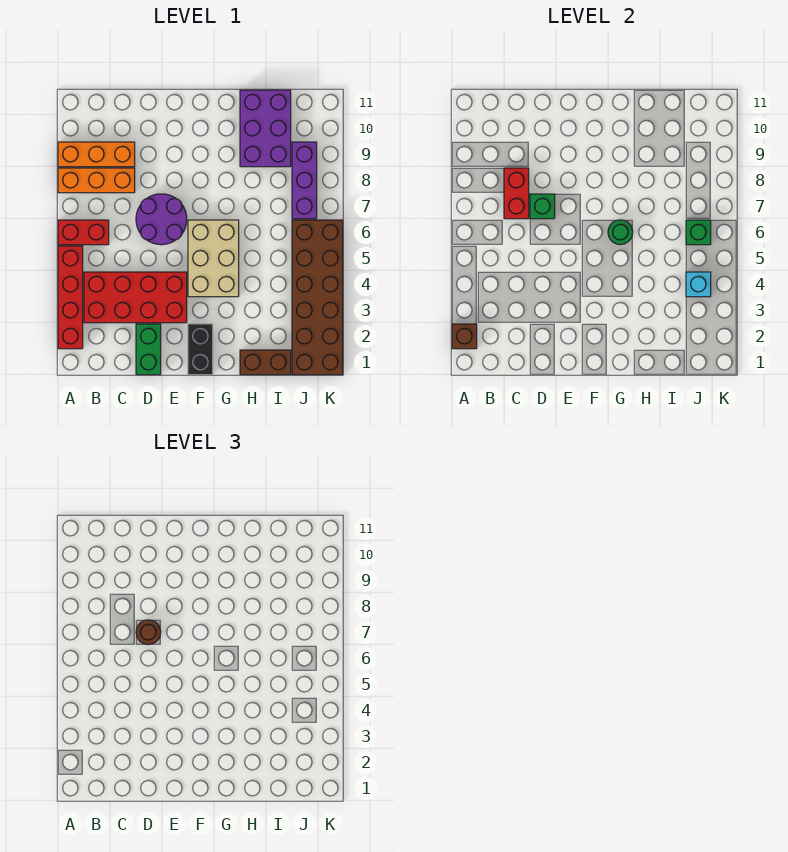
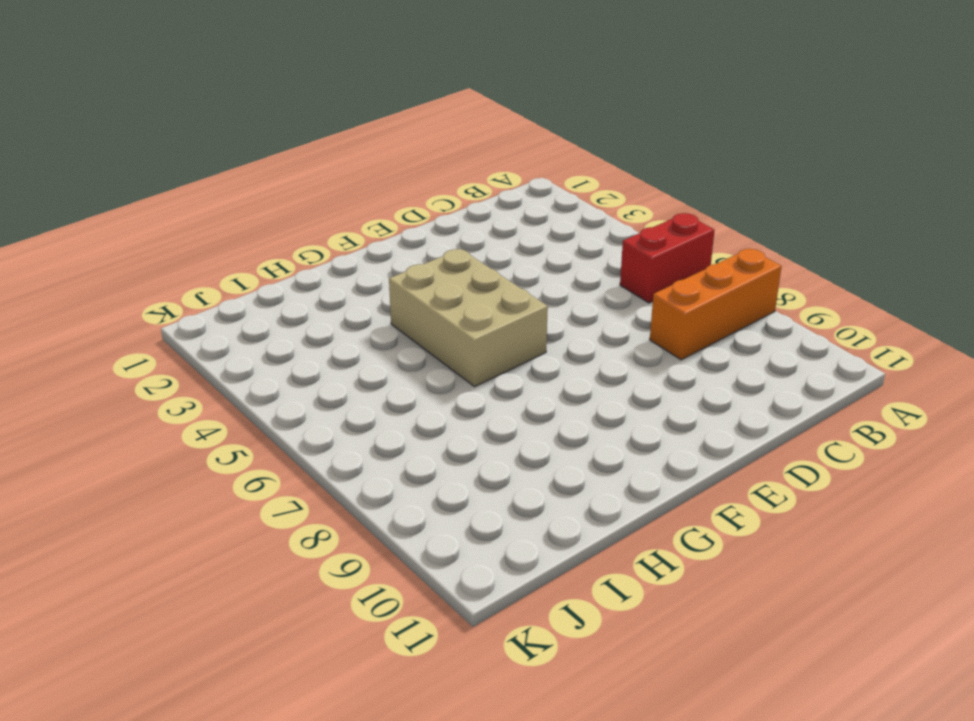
none -> red brick A2:A5 level 1
none -> orange brick A9:C9 level 1
none -> red brick B3:E4 level 1

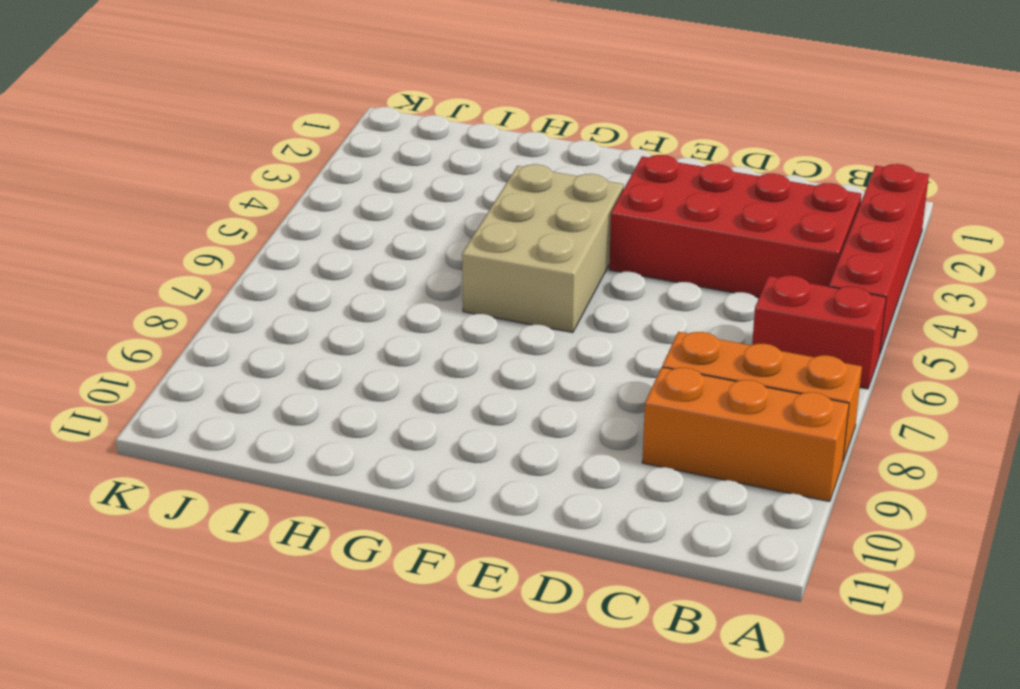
none -> green brick D1:D2 level 1
none -> purple round brick D6:E7 level 1
none -> black brick F1:F2 level 1

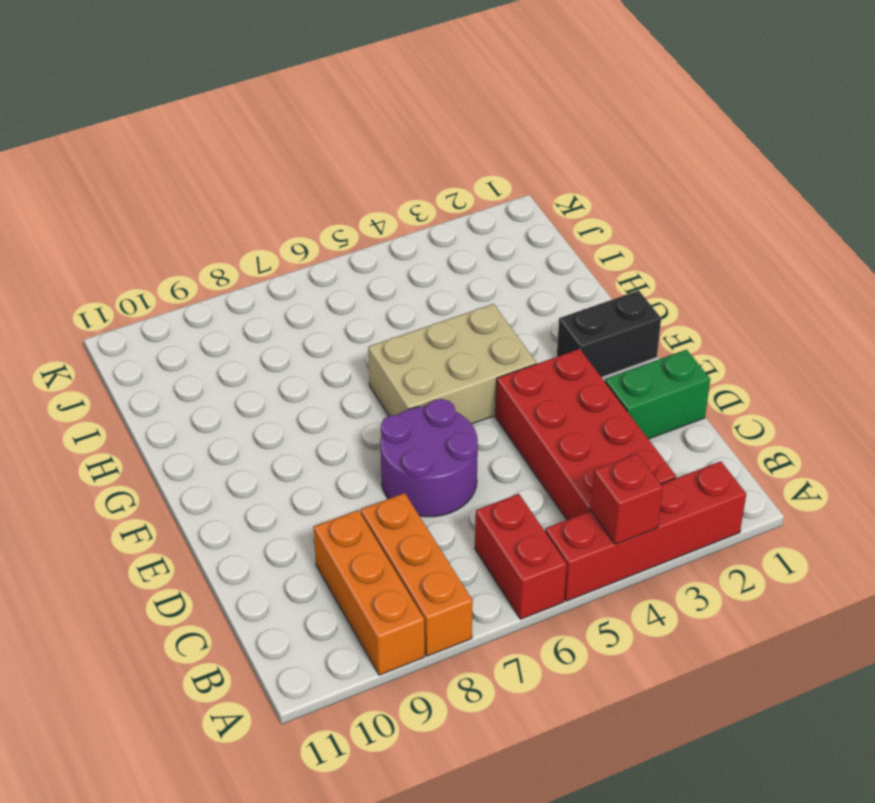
red brick A4 level 2 -> none
none -> brown brick H1:I1 level 1
none -> purple brick H9:I11 level 1
none -> brown brick J1:K6 level 1

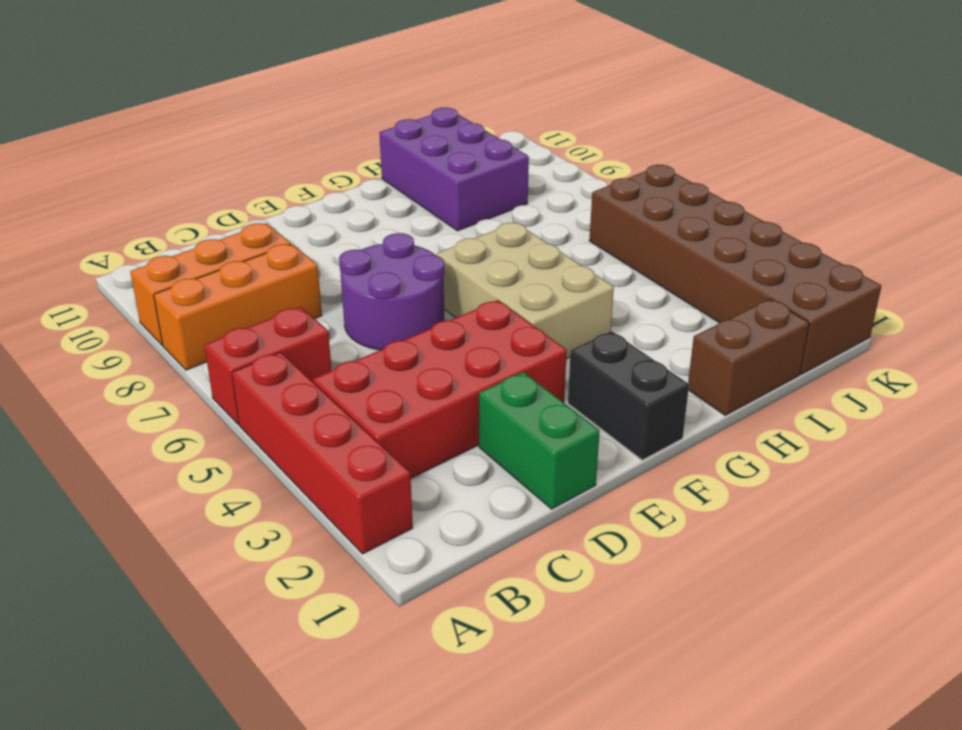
none -> purple brick J7:J9 level 1
none -> brown brick A2 level 2
none -> red brick C7:C8 level 2

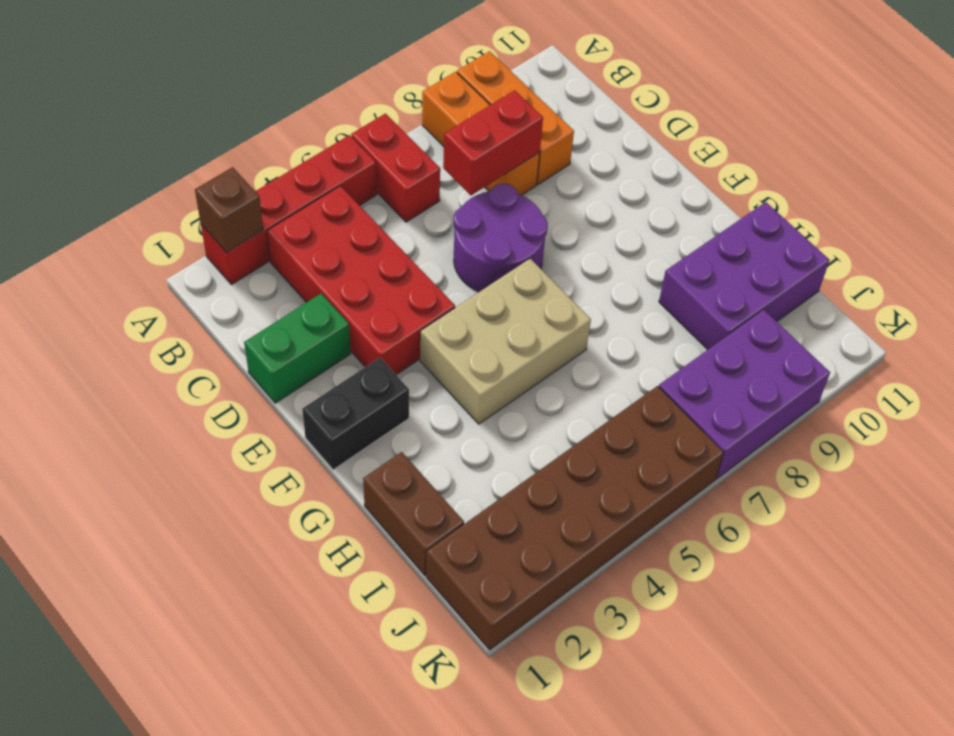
purple brick J7:K9 level 1 -> purple brick J7:J9 level 1
none -> green brick D7 level 2
none -> green round brick G6 level 2
none -> cyan brick J4 level 2

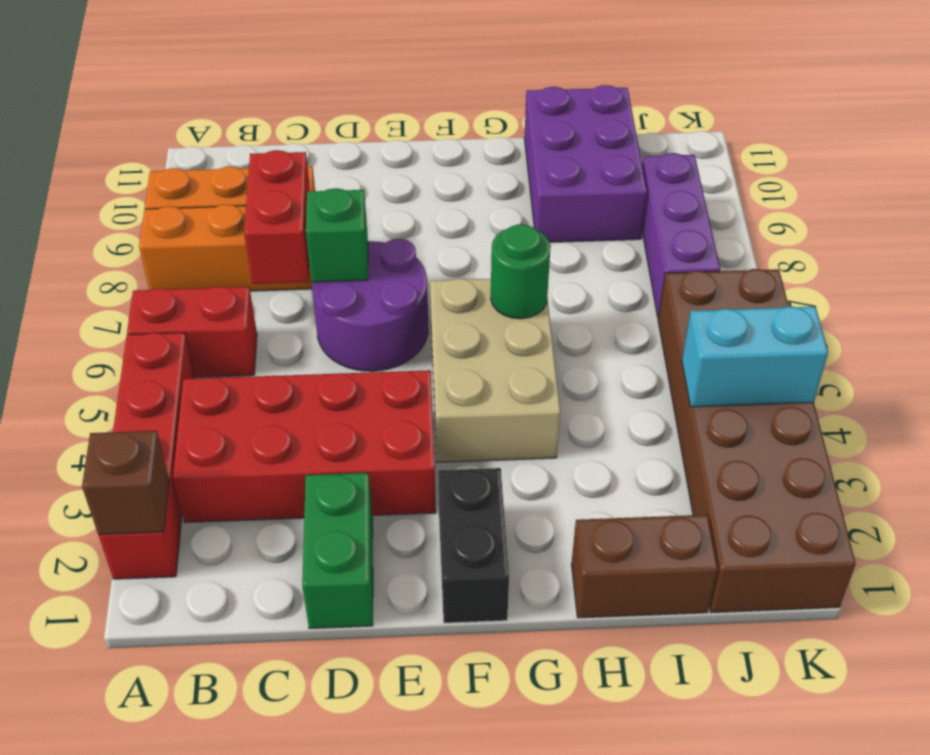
cyan brick J4:K4 level 2 -> cyan brick J4 level 2
none -> green brick J6 level 2
none -> brown round brick D7 level 3

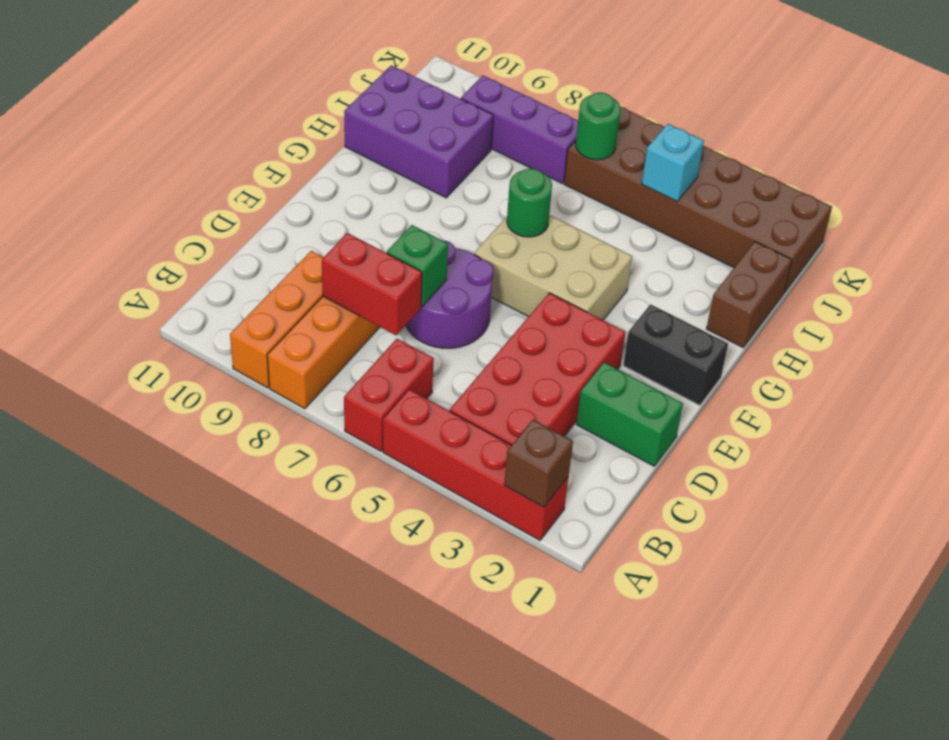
green round brick J6 level 2 -> green brick J6 level 2
none -> brown round brick D7 level 3

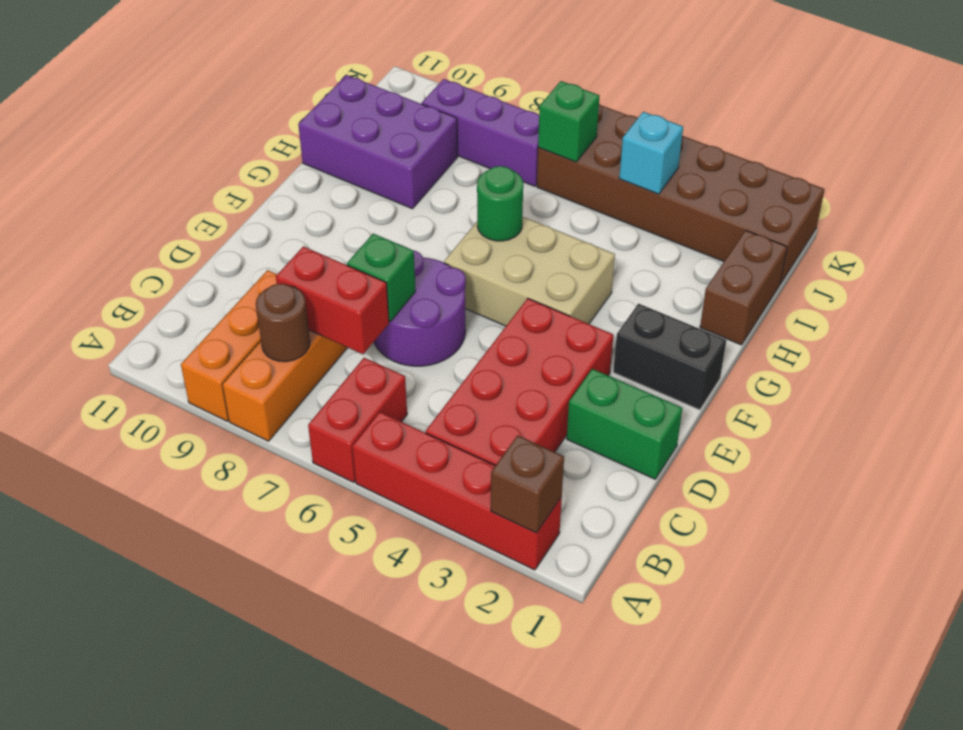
brown round brick B8 level 2 -> brown round brick D7 level 3

